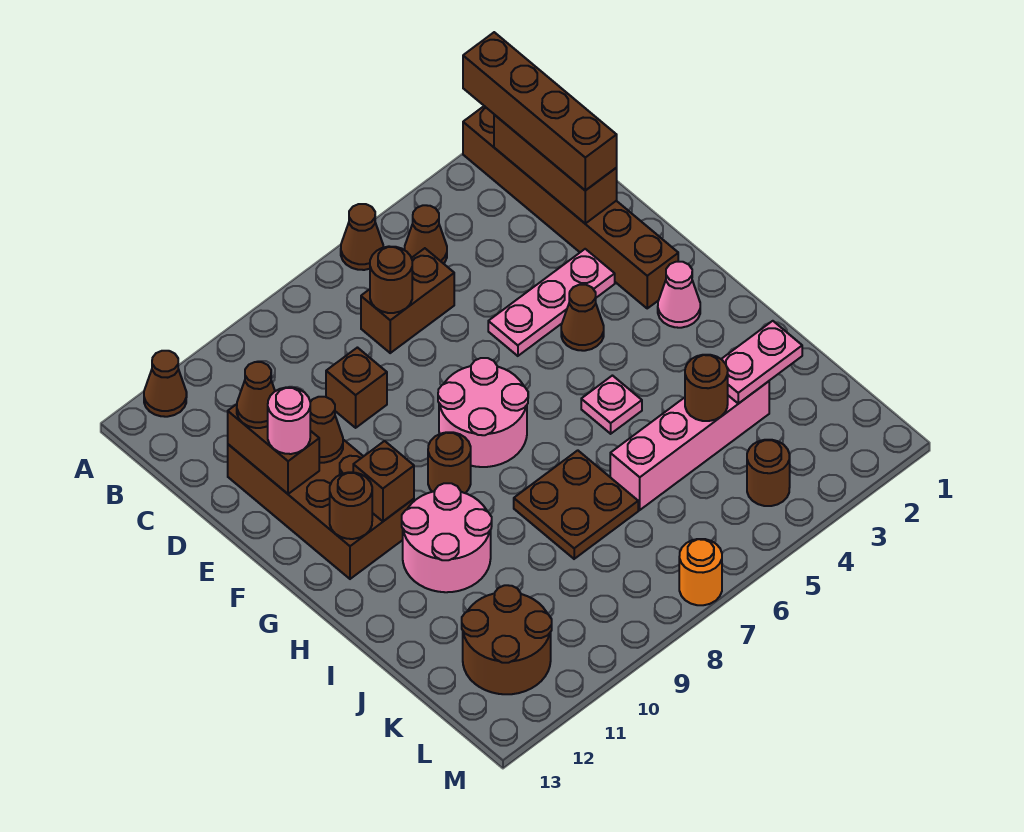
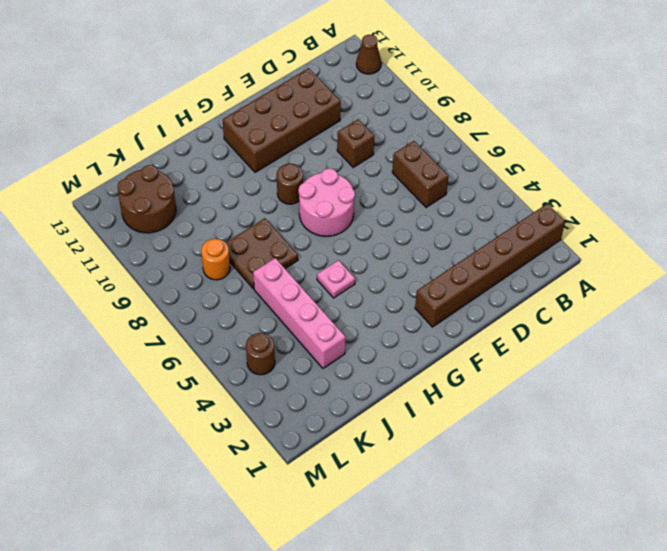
orange round brick K8 level 1 -> orange round brick M7 level 1
none -> brown cone A6 level 1
none -> brown cone B5 level 1
none -> pink plate E3:E5 level 1
none -> brown cone F4 level 1

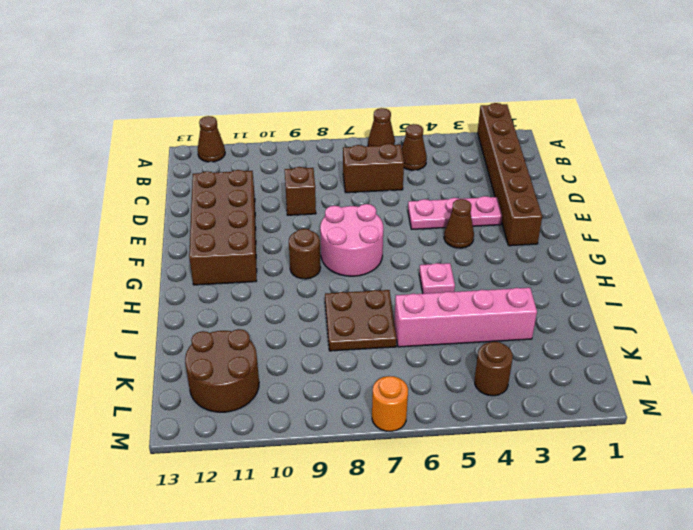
none -> pink cone G2 level 1
none -> pink round brick H10:I11 level 1
none -> brown brick B2:D2 level 2
none -> brown round brick C7 level 2

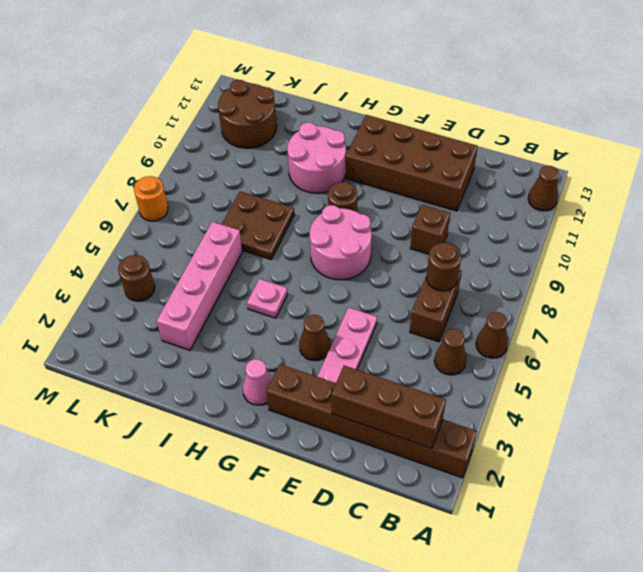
none -> brown brick D12:E12 level 2
none -> brown cone E11 level 2
none -> brown brick G11 level 2
none -> brown round brick G12 level 2

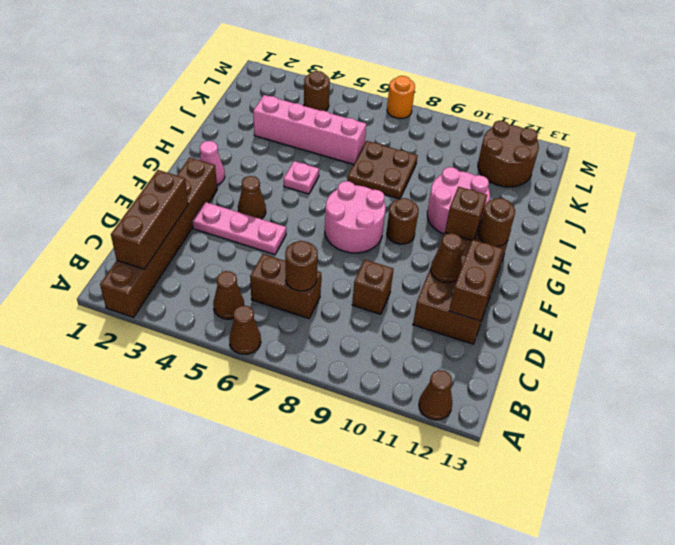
none -> pink plate J2:J3 level 2
none -> brown round brick J4 level 2
none -> brown brick A2:D2 level 3
none -> brown cone D12 level 3

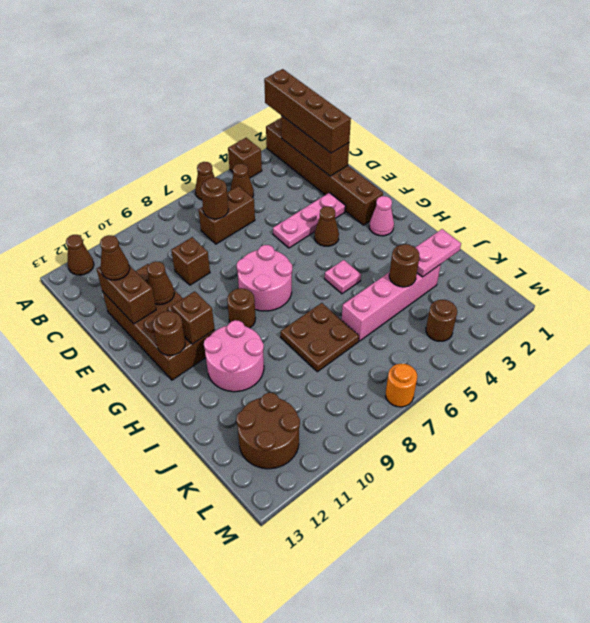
brown brick A4 level 1 -> none
none -> pink round brick E12 level 3

